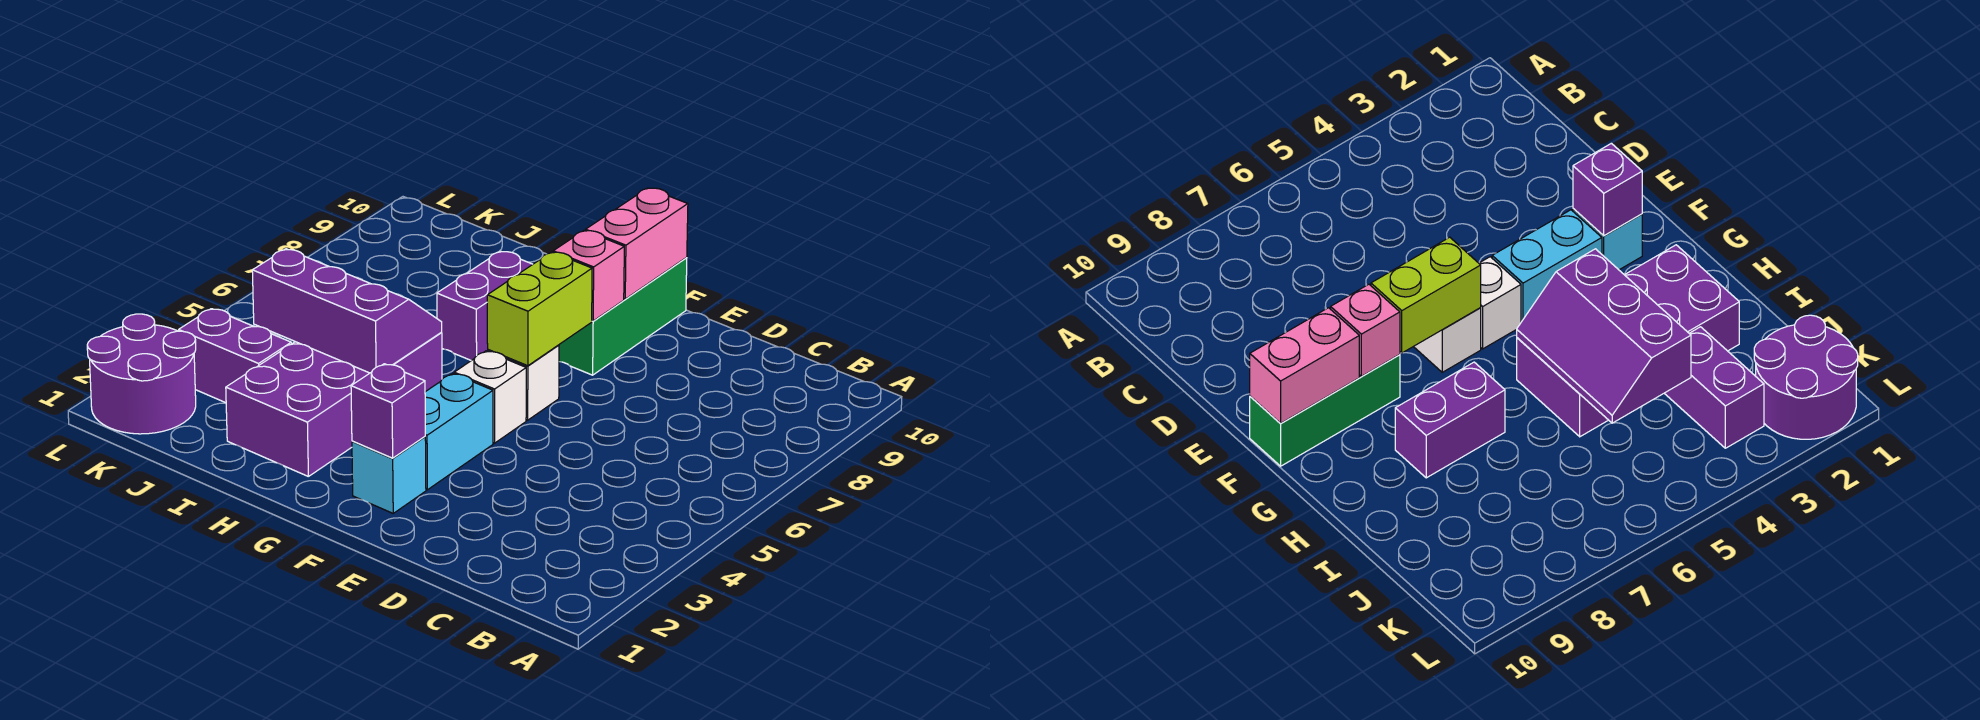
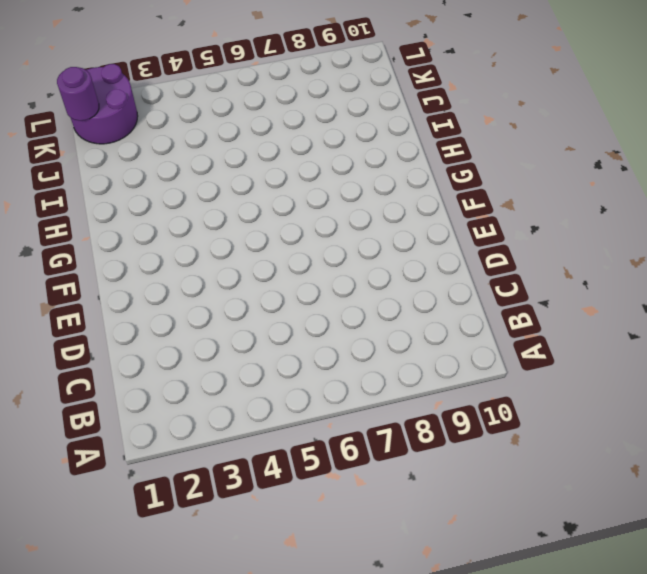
purple round brick K1 level 2 -> none
none -> cyan brick F2 level 1
none -> cyan brick F3:F4 level 1
none -> white brick F5 level 1

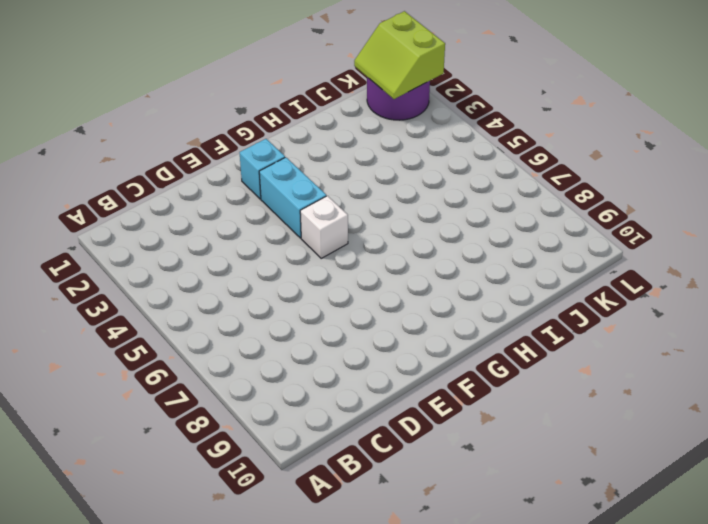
lime slope K1:L2 level 2 top L -> none
none -> white brick F6 level 1
none -> green brick F8:F10 level 1
none -> purple brick H2:I5 level 1

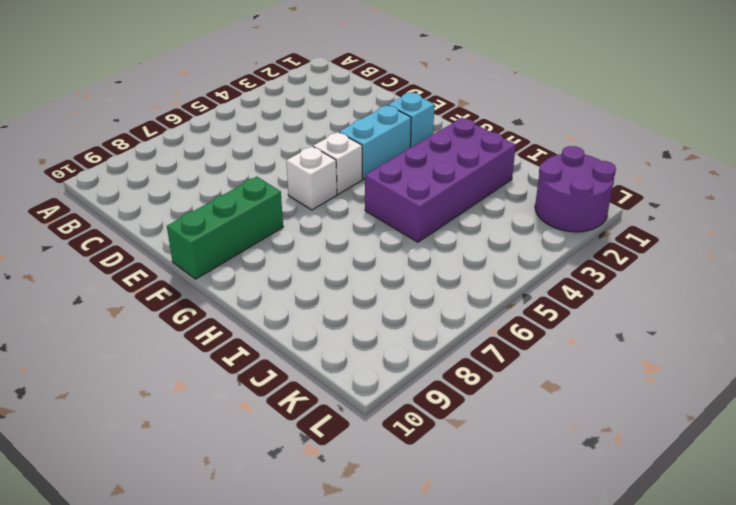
none -> purple brick H7:H8 level 1
none -> purple brick J3:K3 level 1
none -> purple brick F2 level 2

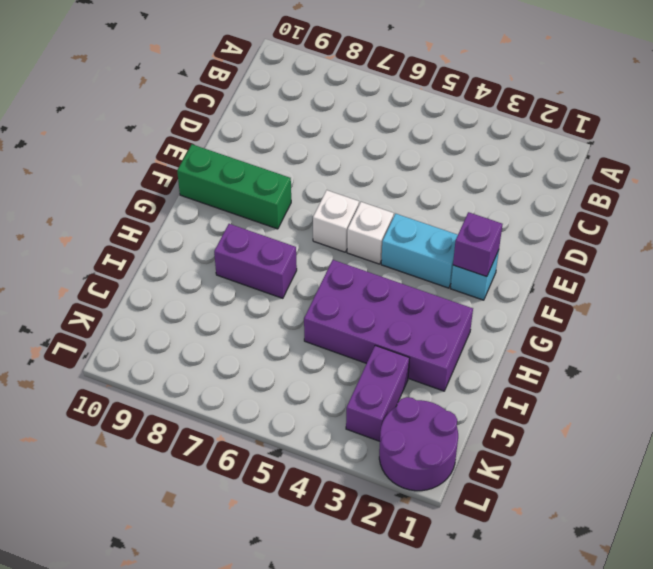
none -> lime brick F6:F7 level 2
none -> pink brick F8 level 2
none -> pink brick F9:F10 level 2

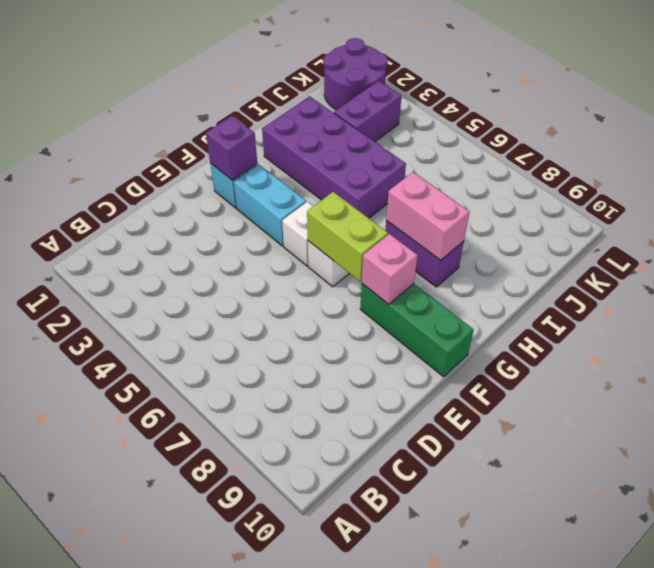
pink brick H7:H8 level 2 -> pink brick F9:F10 level 2
none -> purple slope H4:J5 level 2 top 4

